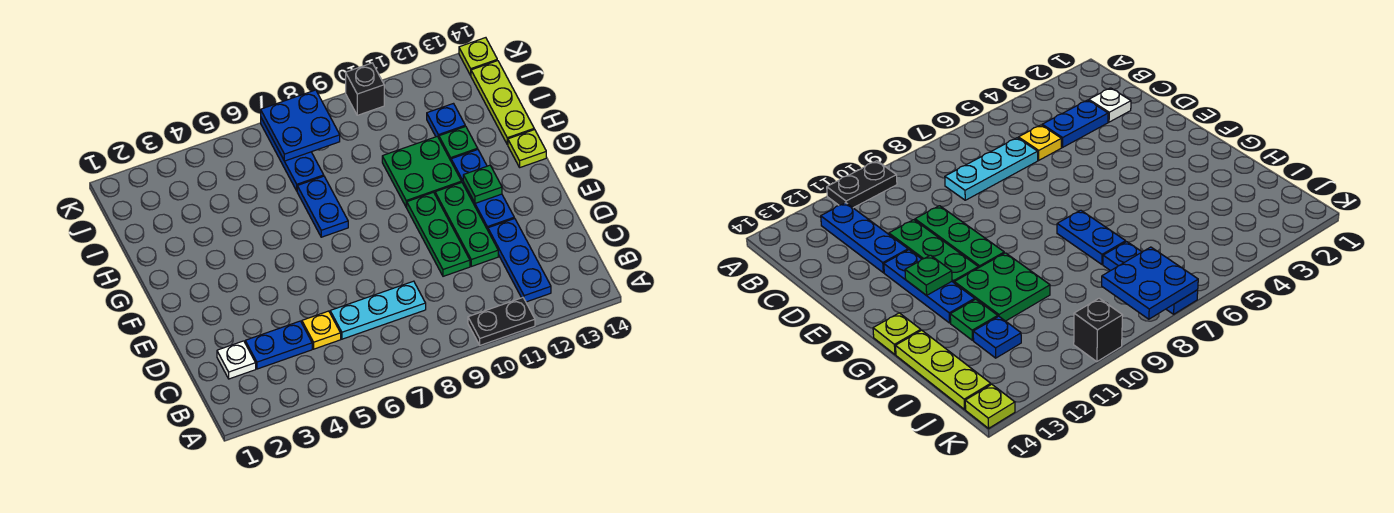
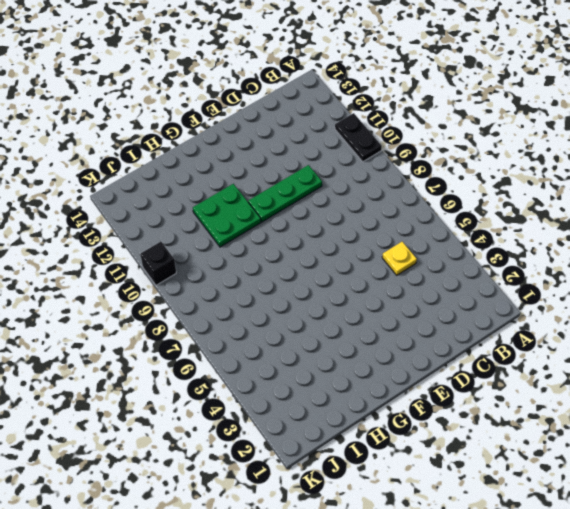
none -> blue plate B12:D12 level 1
none -> white plate C2 level 1
none -> blue plate C3:C4 level 1

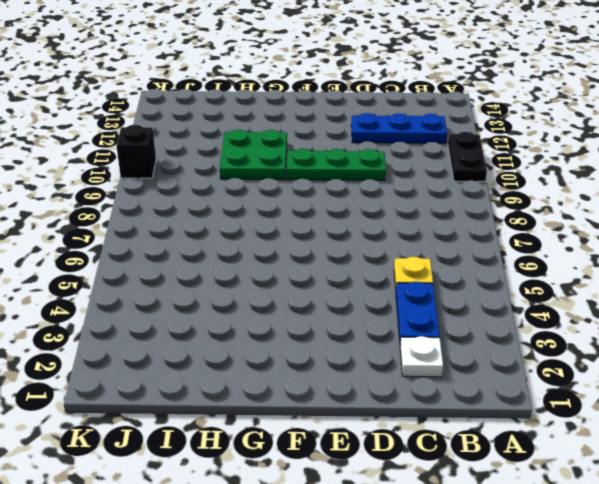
none -> cyan plate C6:C8 level 1
none -> green plate D11:F11 level 1
none -> blue plate E12:G12 level 1

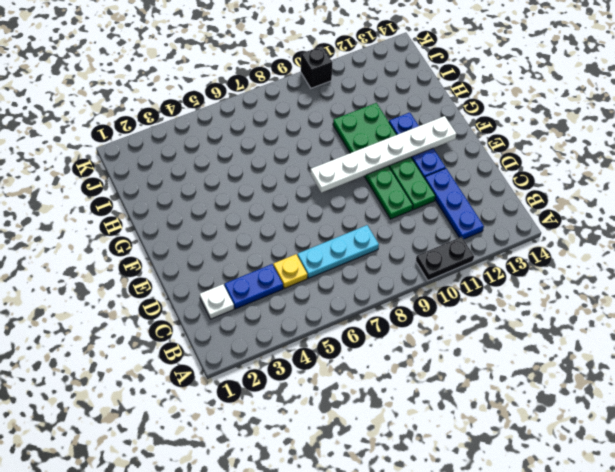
white plate F8:F13 level 2 -> green plate F12 level 2
none -> blue plate G7:H7 level 1
none -> lime plate G14 level 1
none -> green plate H12 level 1

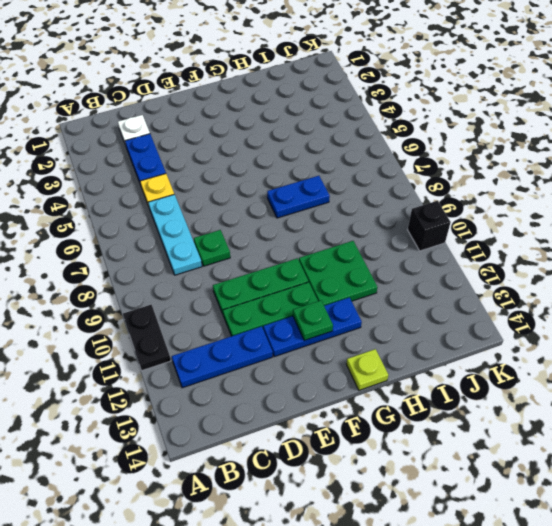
green plate D8 level 1 -> green plate H12 level 1
none -> lime plate H14:J14 level 1
none -> blue plate I7:K7 level 1
none -> blue plate I12 level 1

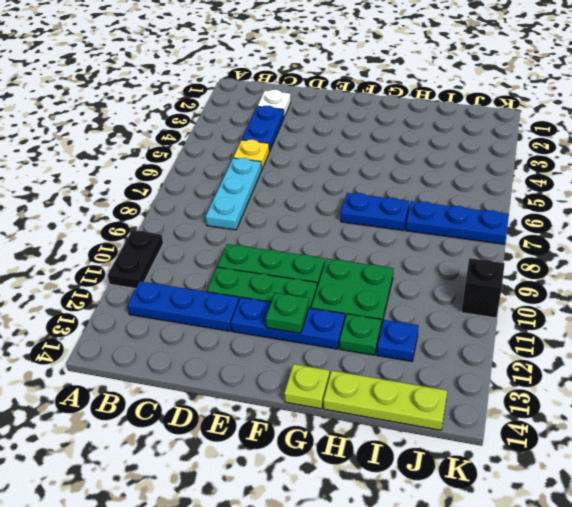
none -> lime plate K14 level 1
none -> blue plate J7:K8 level 2

